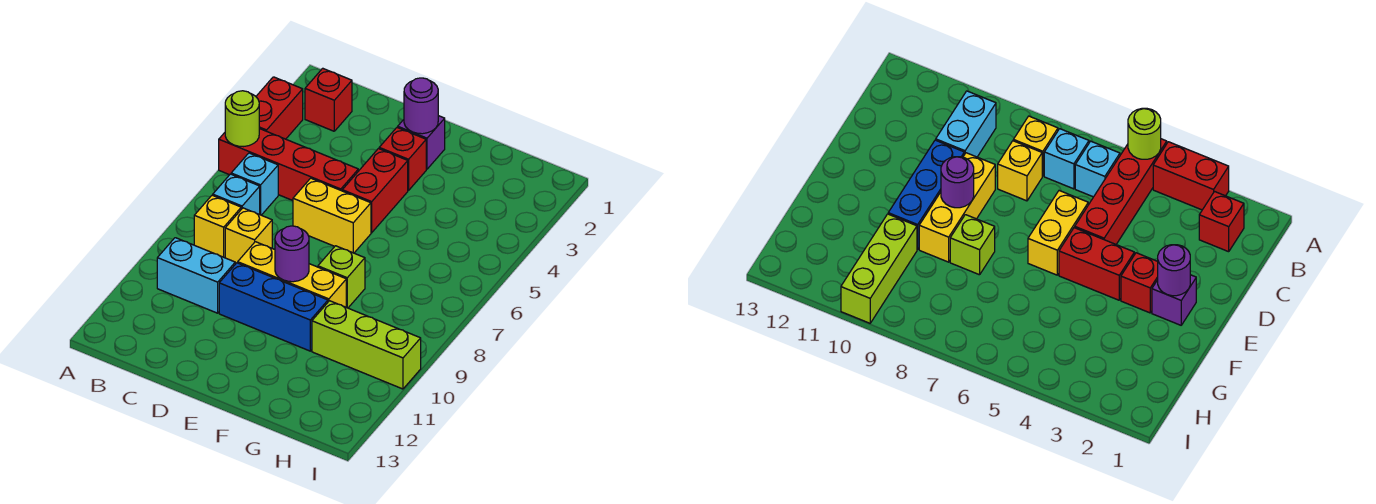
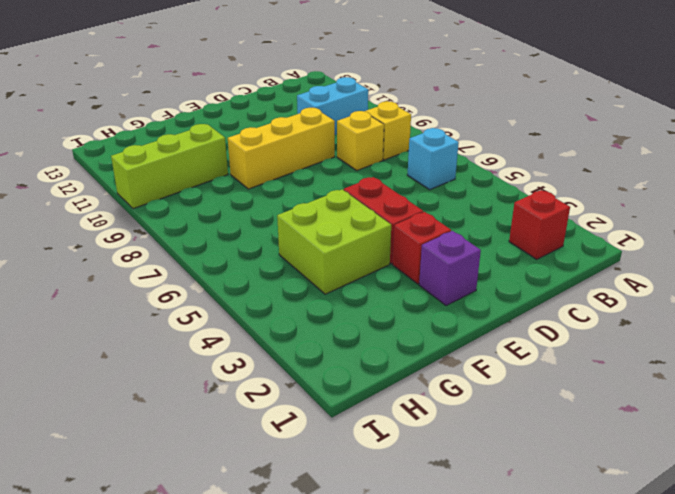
lime brick F4:G5 level 1 -> none
none -> red brick A3:A4 level 1
none -> red brick A5:D5 level 1
none -> cyan brick B7 level 1

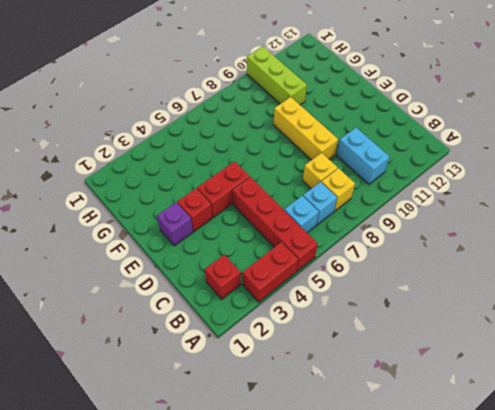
none -> yellow brick D6:E6 level 1
none -> blue brick D10:F10 level 1
none -> lime brick F8 level 1

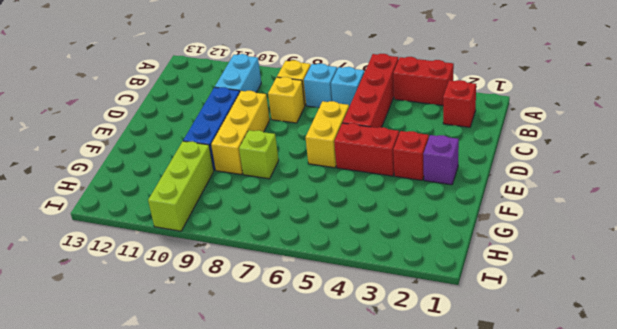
none -> lime round brick A5 level 2
none -> purple round brick E2 level 2
none -> purple round brick E9 level 2

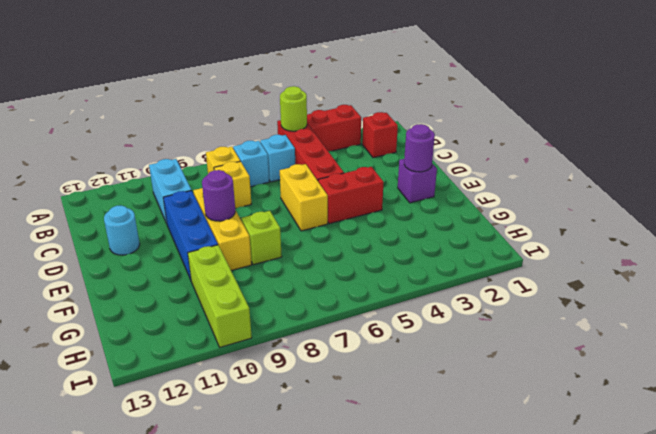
cyan round brick D12 level 1 -> none
none -> red brick E3 level 1

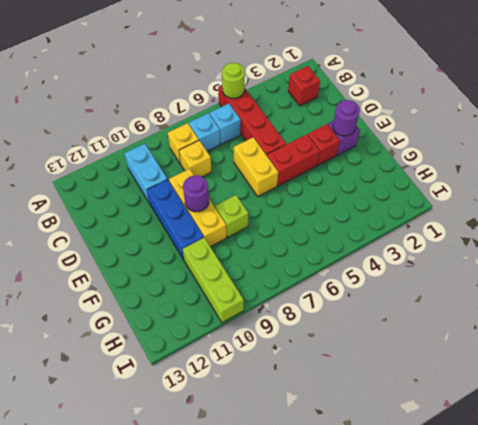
none -> red brick A3:A4 level 1

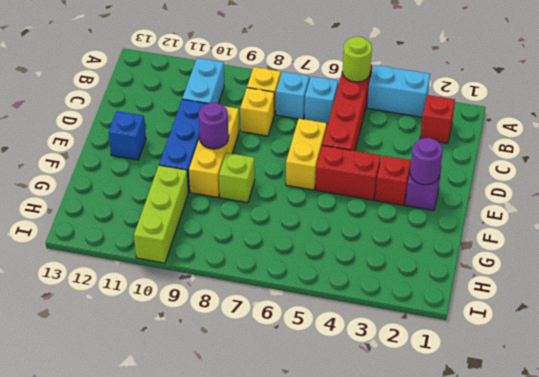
cyan brick A3:A4 level 1 -> red brick A3:A4 level 1
blue brick E12 level 1 -> none

